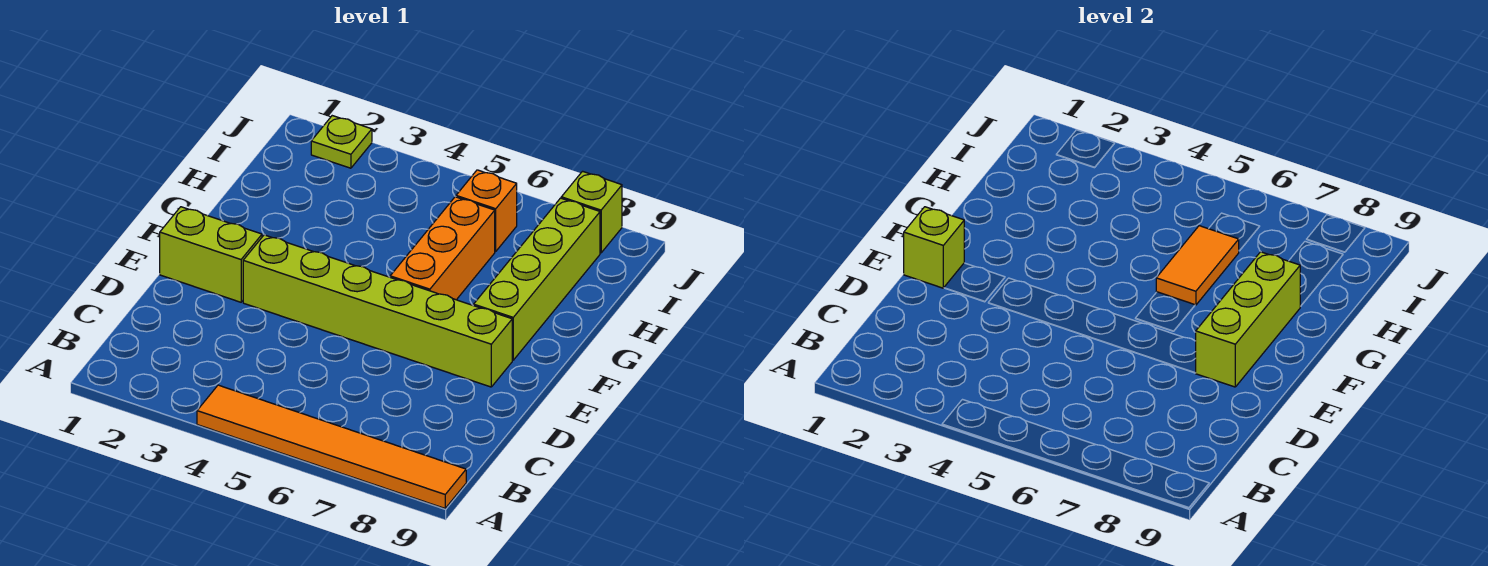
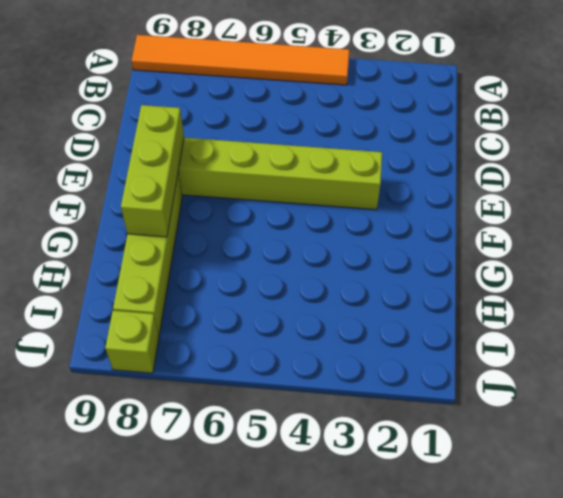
none -> lime brick E1:E2 level 1
none -> orange brick F6:H6 level 1

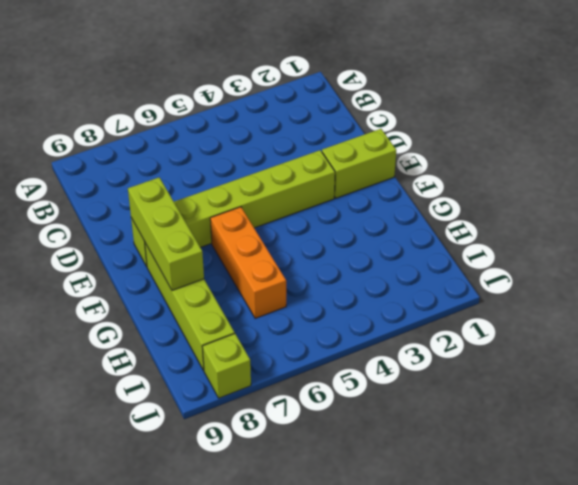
none -> orange tile A4:A9 level 1
none -> orange brick I6 level 1

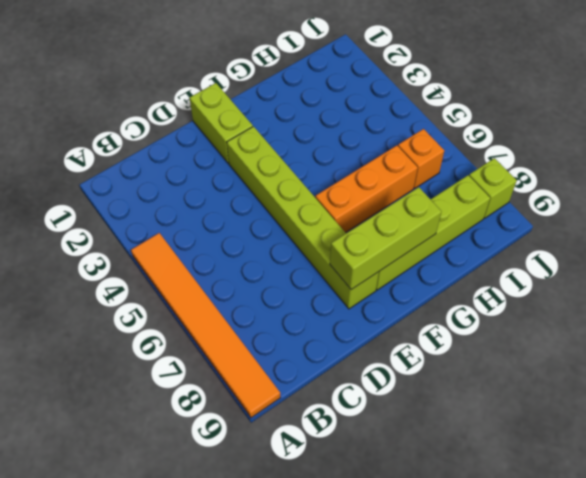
none -> lime plate J2 level 1
none -> lime brick E1 level 2

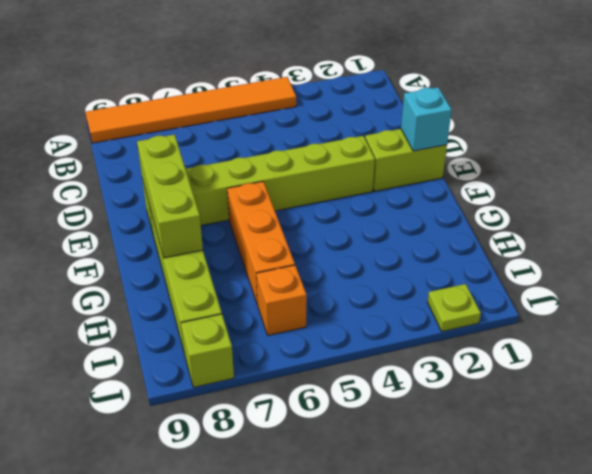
cyan brick E1 level 2 -> lime brick E1 level 2
none -> orange tile G6:H6 level 2

